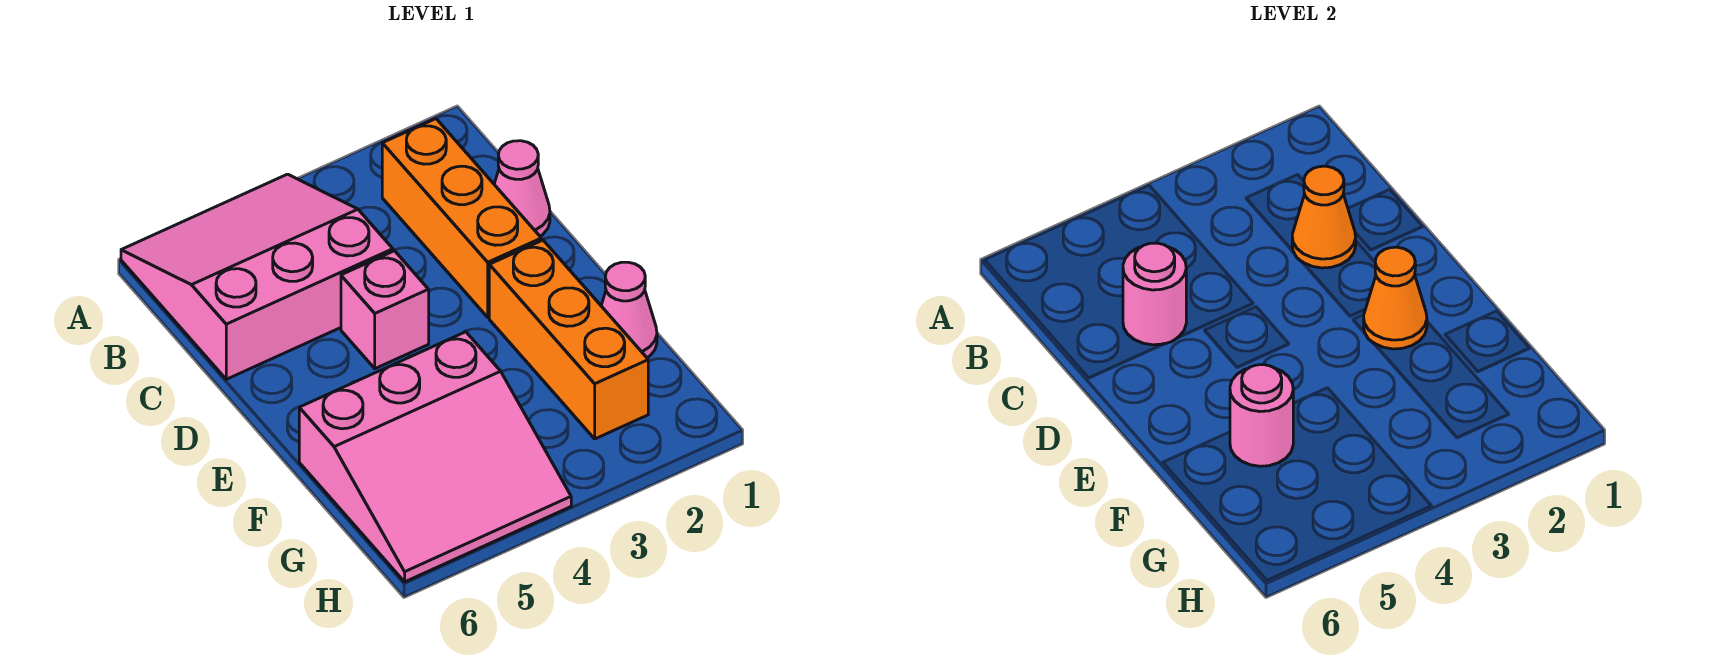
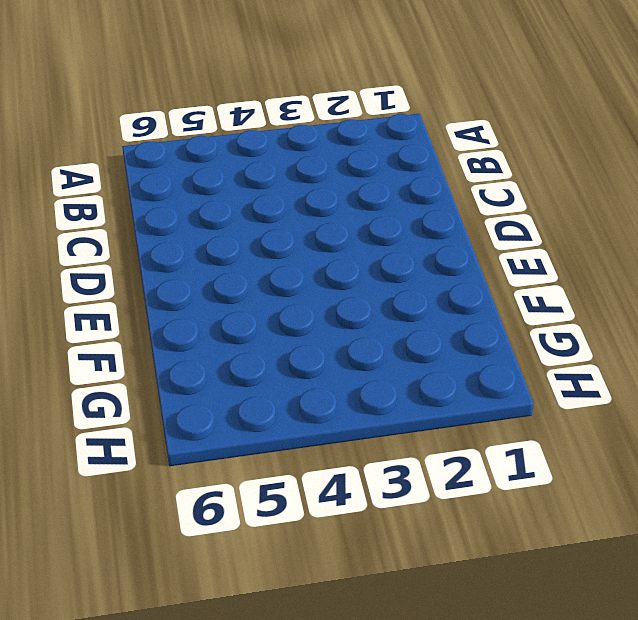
none -> pink slope A4:C6 level 1 top C
none -> orange brick B2:D2 level 1

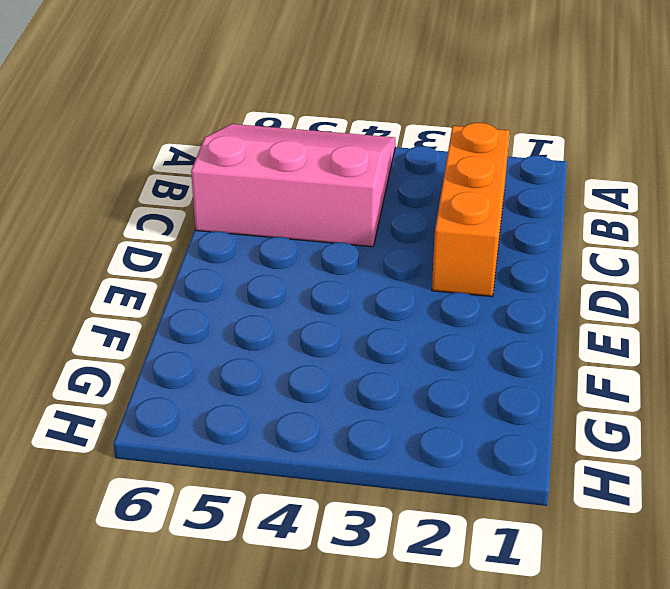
none -> pink cone C1 level 1
none -> pink brick D4 level 1

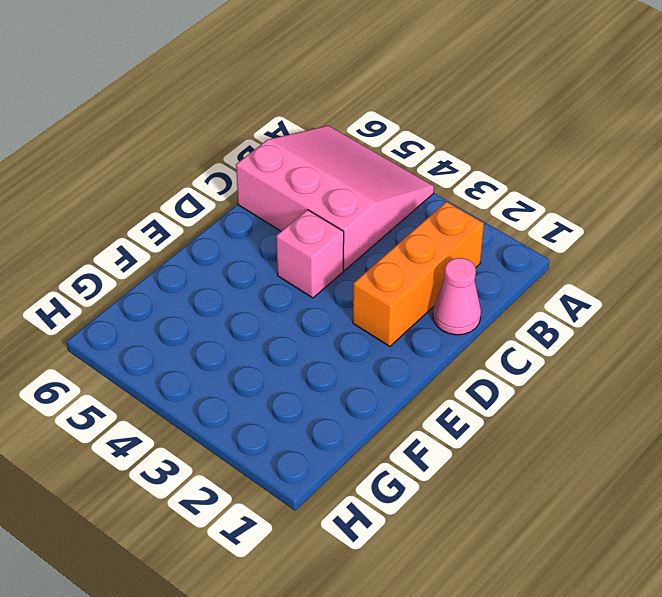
none -> orange brick E2:G2 level 1
none -> pink cone F1 level 1

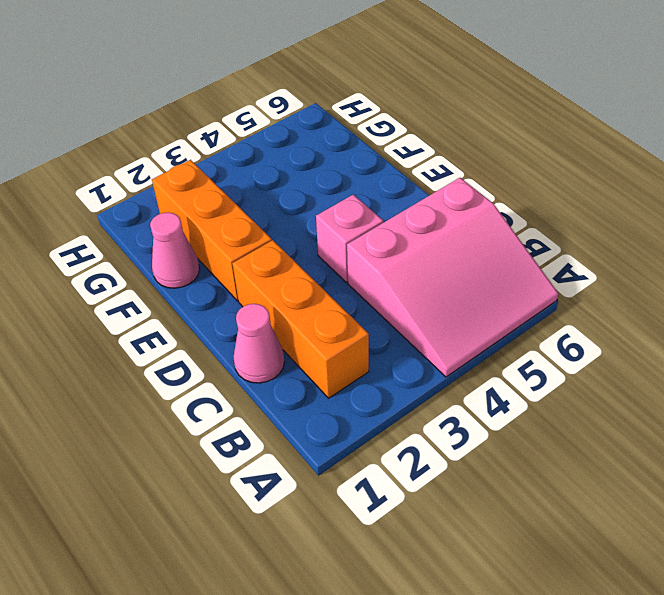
none -> pink slope F4:H6 level 1 top F
none -> orange cone C2 level 2

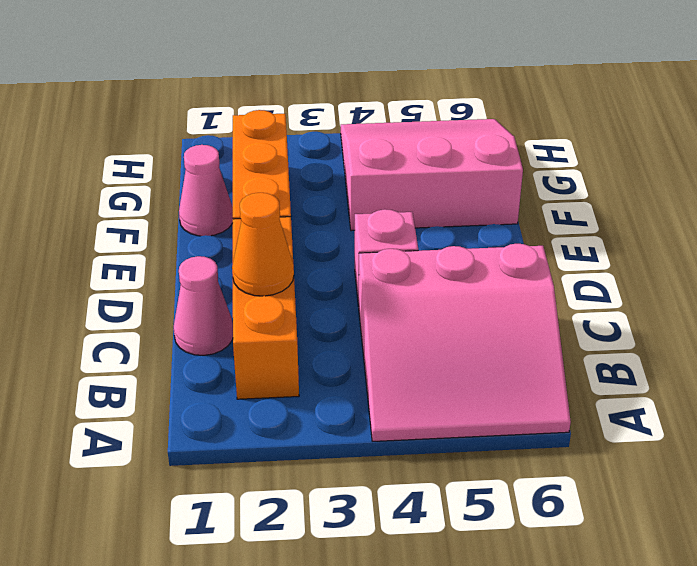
none -> pink round brick C5 level 2
none -> orange cone E2 level 2

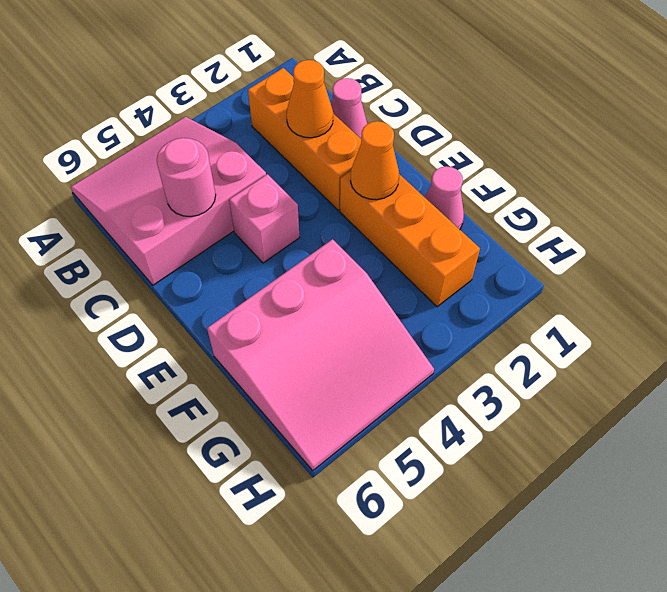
none -> pink round brick F5 level 2

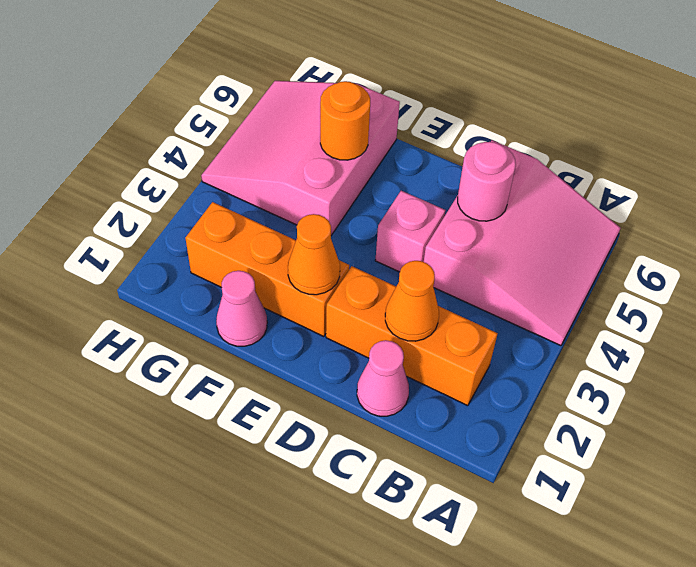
orange round brick F5 level 2 -> pink round brick F5 level 2

